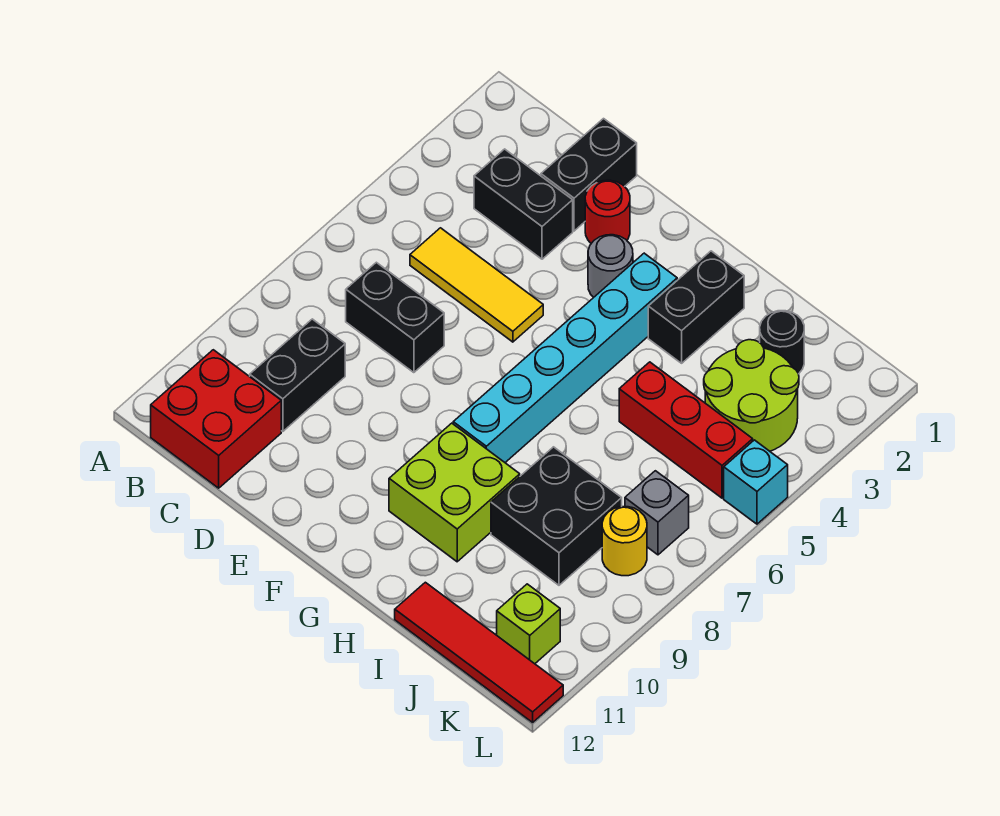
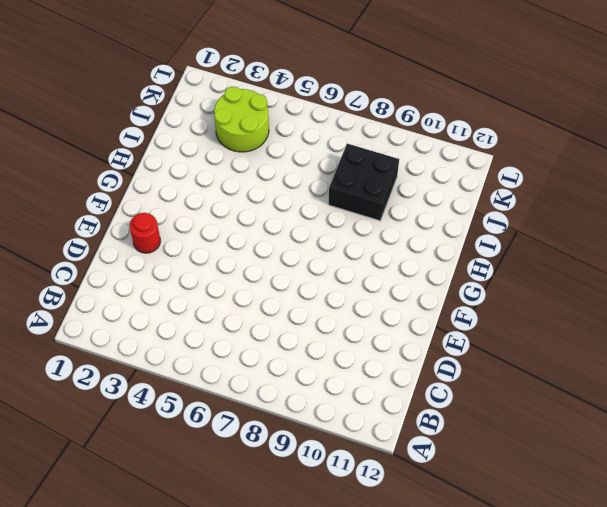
none -> red brick B11:C12 level 1
none -> black brick C3:D3 level 1
none -> yellow tile C5:E5 level 1

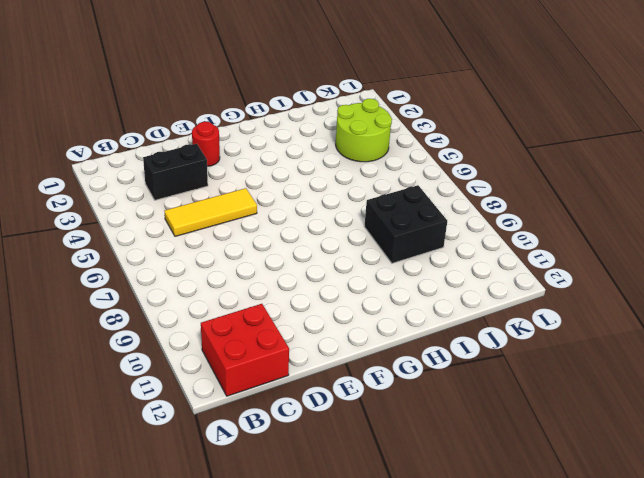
none -> black brick C7:D7 level 1
none -> black brick C9:C10 level 1
none -> black brick D1:D2 level 1

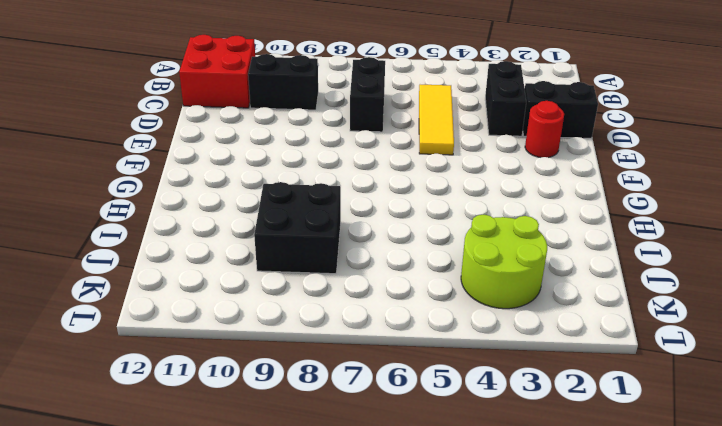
none -> grey round brick F3 level 1
none -> cyan brick G3:G8 level 1
none -> lime brick G9:H10 level 1

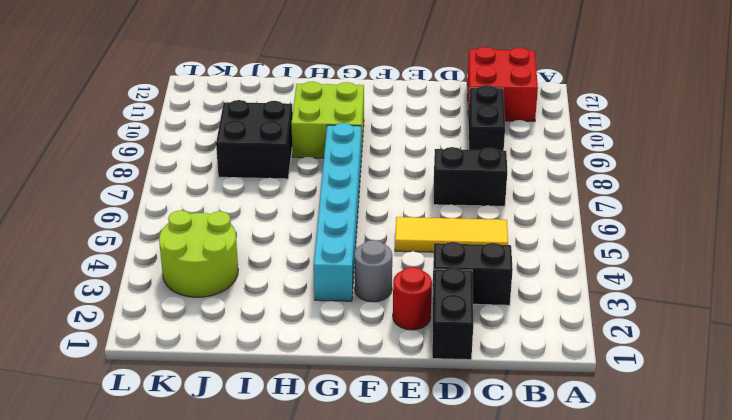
none -> black brick H2:H3 level 1
none -> red brick I5:K5 level 1
none -> red tile I12:L12 level 1

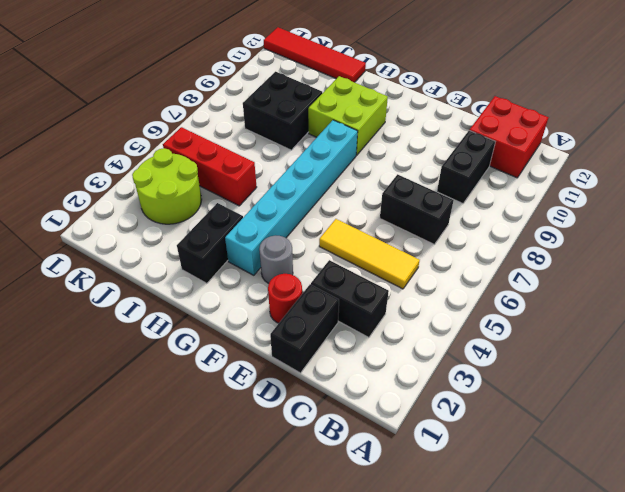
none -> black round brick J2 level 1
none -> grey brick K7 level 1
none -> yellow round brick K8 level 1

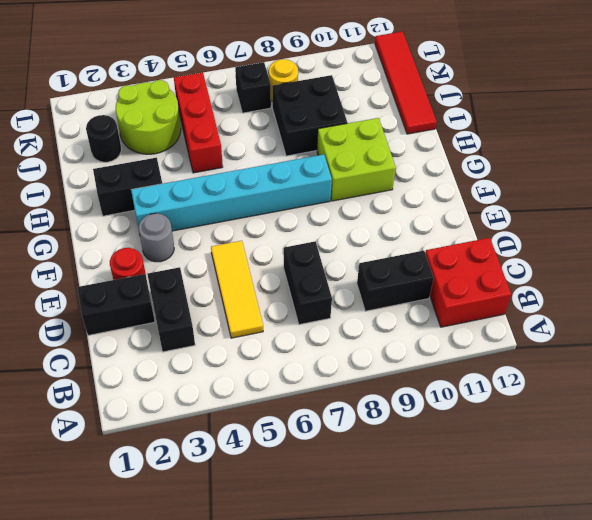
black brick K7 level 1 -> grey brick K7 level 1
none -> lime brick K11 level 1
none -> cyan brick L5 level 1

